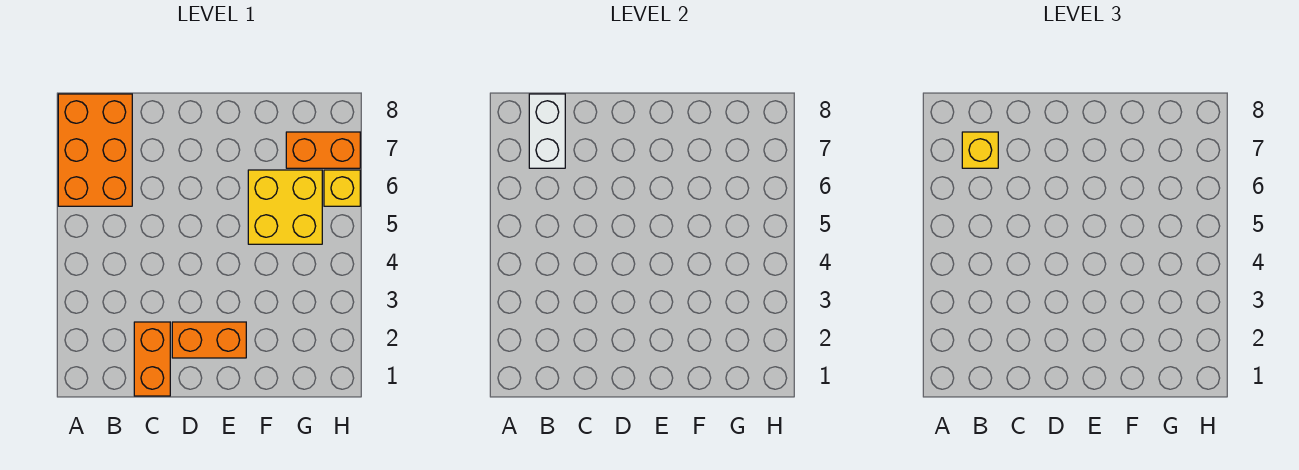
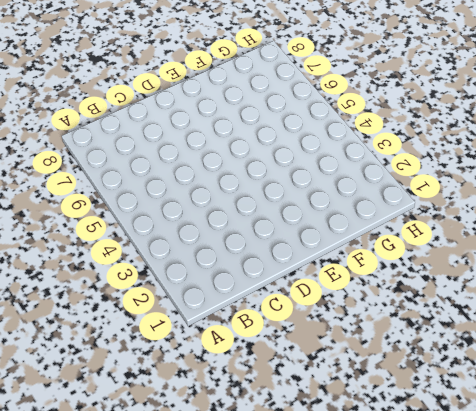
none -> orange brick A6:B8 level 1
none -> orange brick C1:C2 level 1

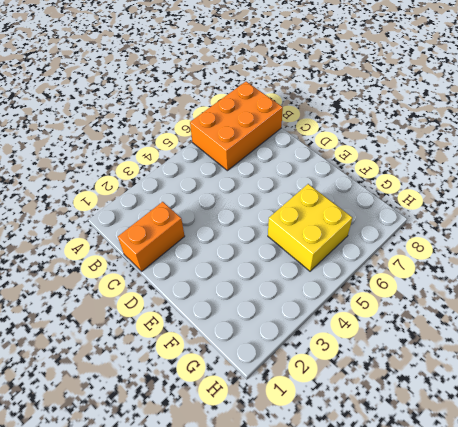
none -> orange brick D2:E2 level 1
none -> orange brick G7:H7 level 1

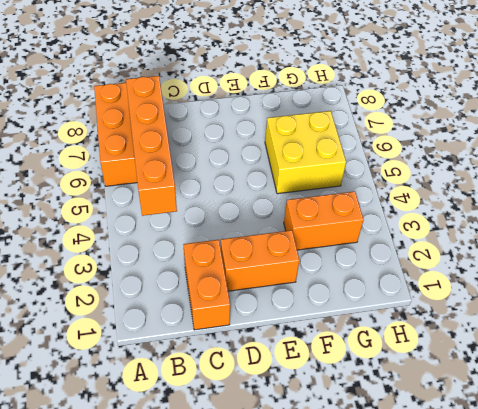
orange brick B4:B7 level 2 -> white brick B7:B8 level 2
orange brick F3:G3 level 1 -> orange brick G7:H7 level 1
none -> yellow brick H6 level 1
none -> yellow brick B7 level 3

